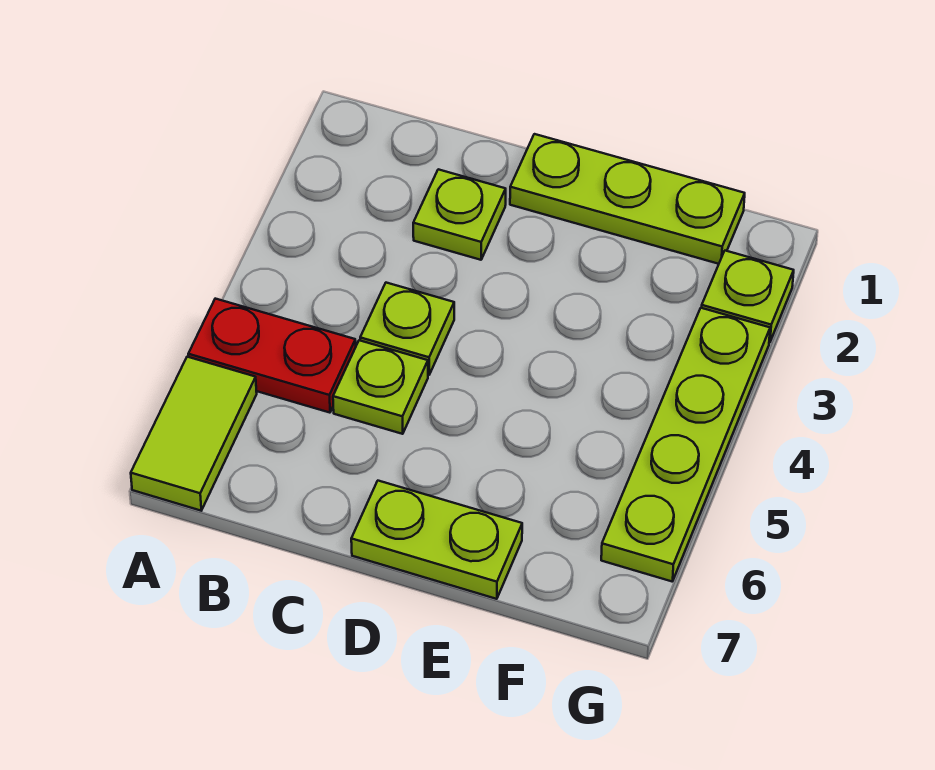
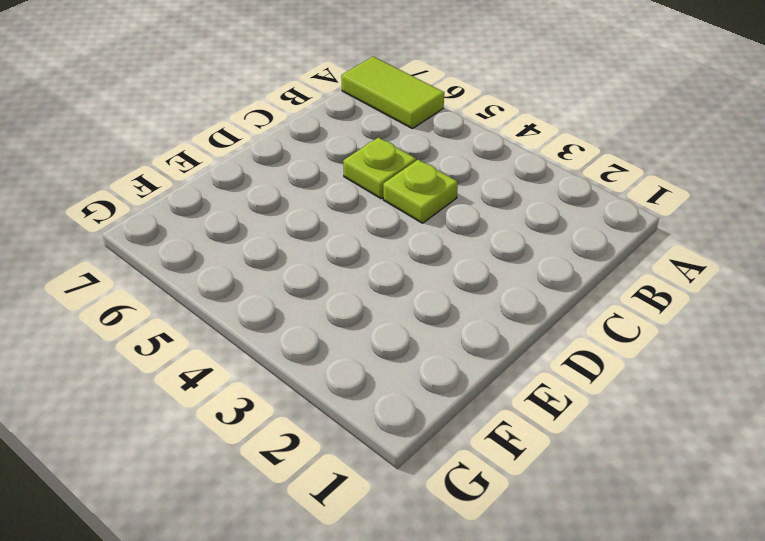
none -> red plate A5:B5 level 1
none -> lime plate C2 level 1

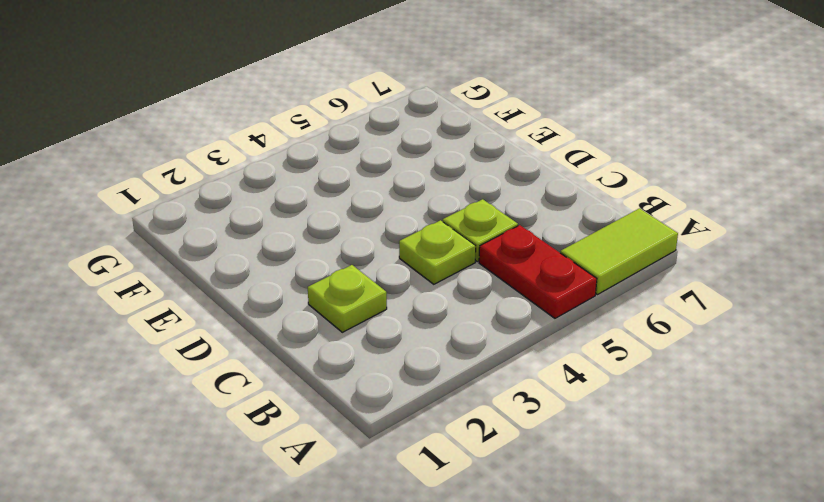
none -> lime plate D1:F1 level 1
none -> lime plate D7:E7 level 1

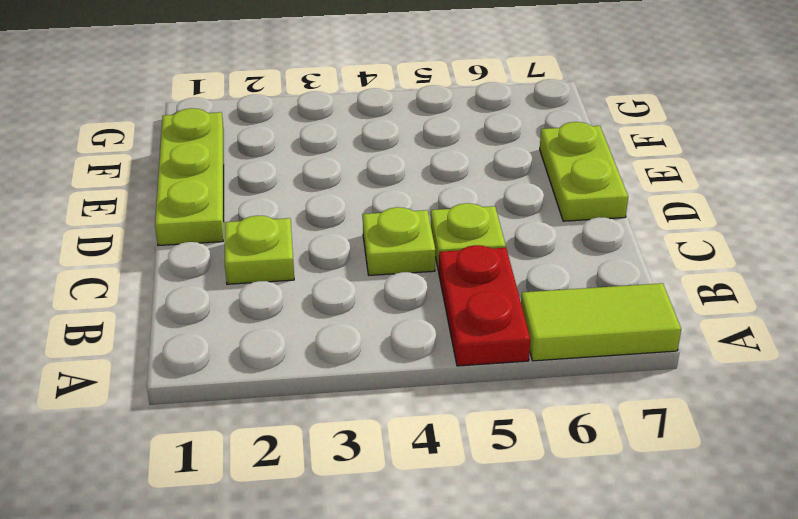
none -> lime plate G2 level 1
none -> lime plate G3:G6 level 1

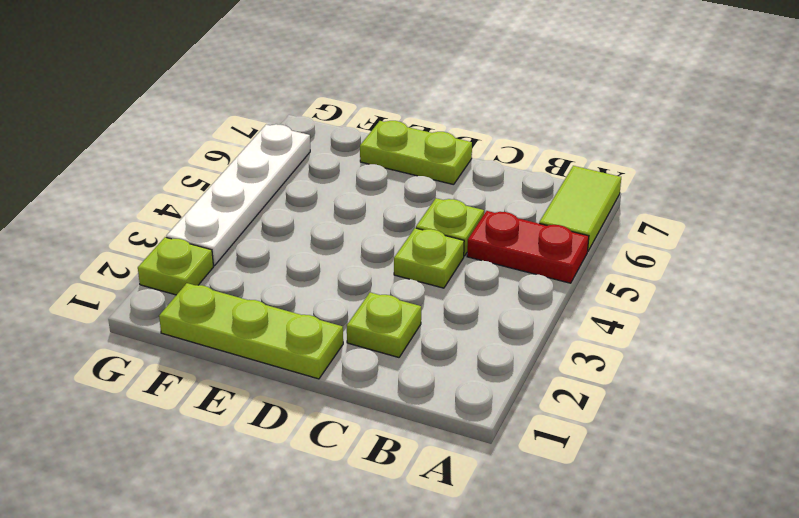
white plate G3:G6 level 1 -> lime plate G3:G6 level 1

